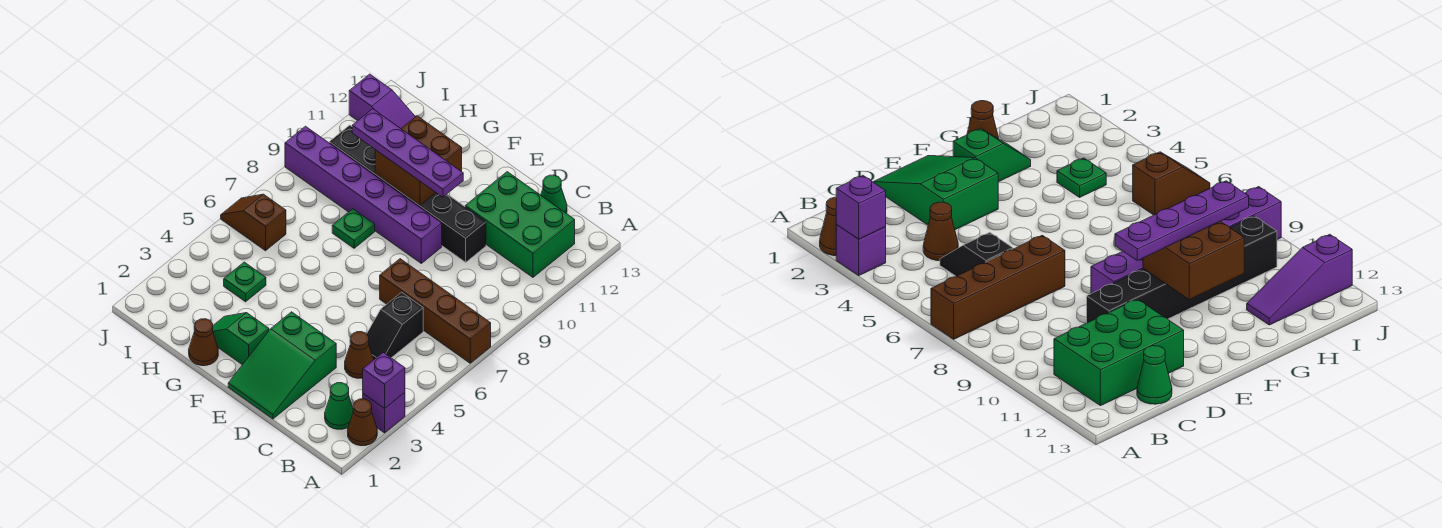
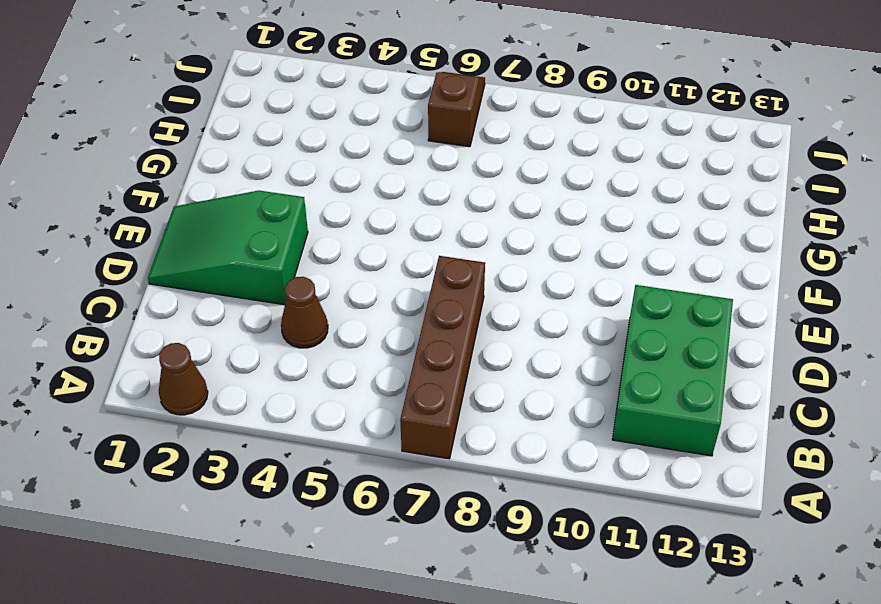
none -> purple brick A3 level 1
none -> green cone B2 level 1
none -> black slope C5:C6 level 1 top 6

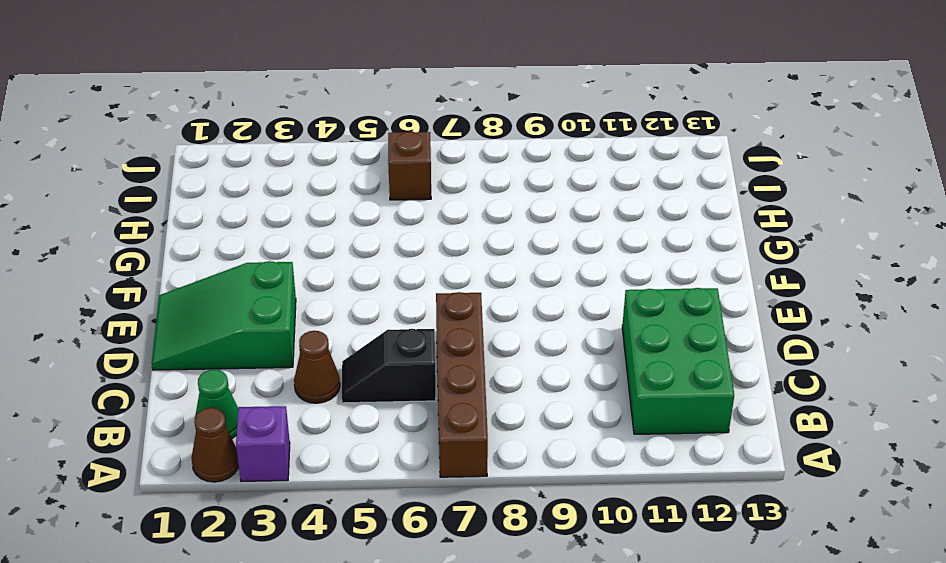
none -> green cone C13 level 1
none -> black brick D10:I10 level 1
none -> purple brick E9:J9 level 1

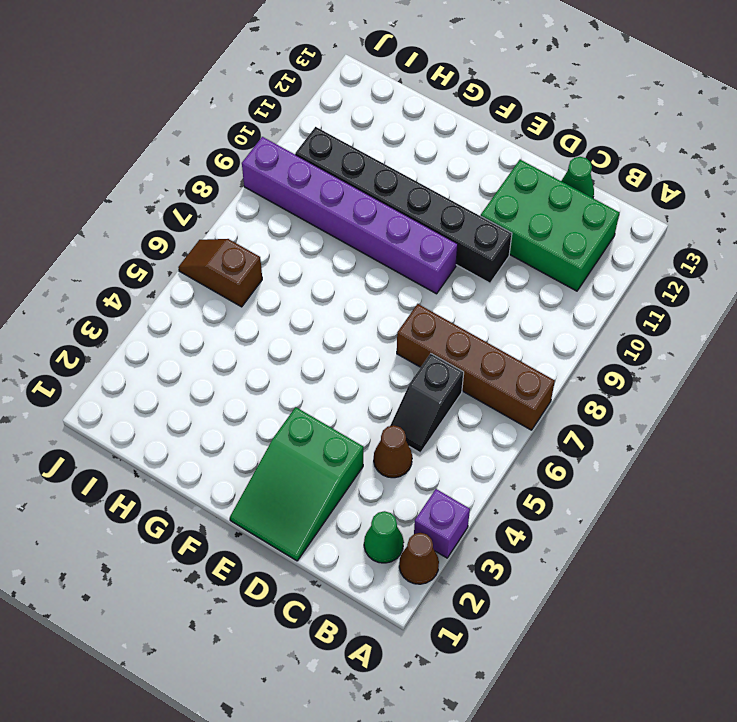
none -> green slope F2:G2 level 1 top F
none -> brown cone G1 level 1
none -> green plate G8 level 1

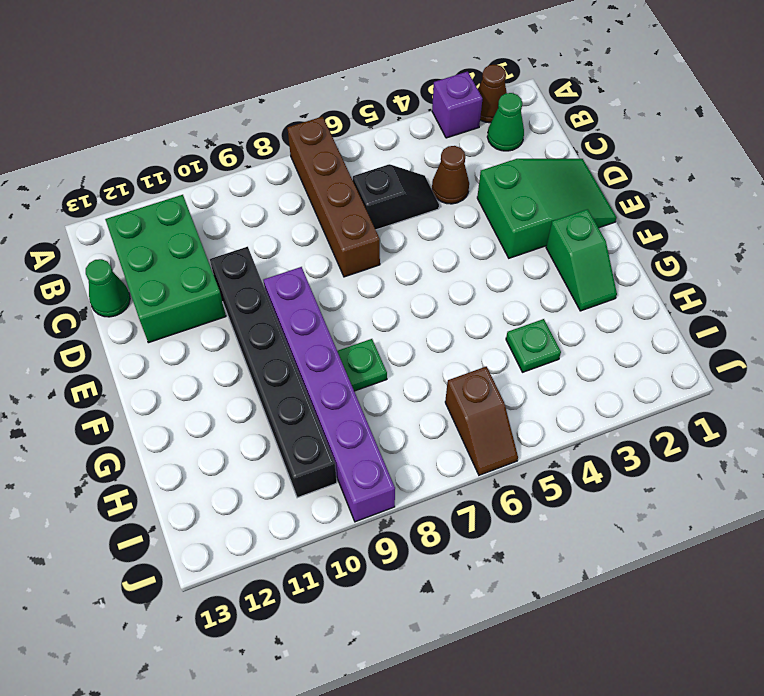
none -> brown cone G1 level 1
none -> purple slope H12:J12 level 1 top J
none -> purple brick A3 level 2

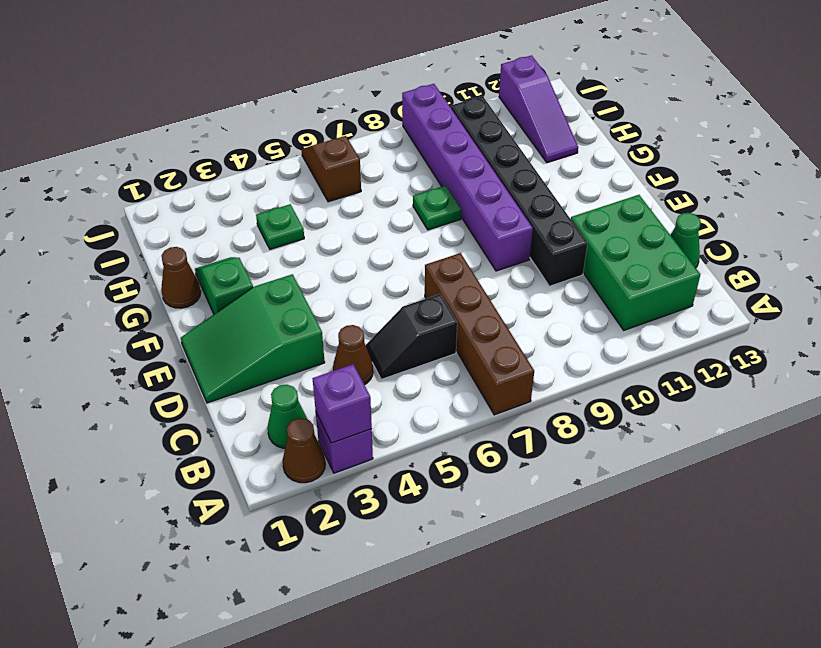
none -> brown brick F10:G11 level 2
none -> purple plate E10:H10 level 3

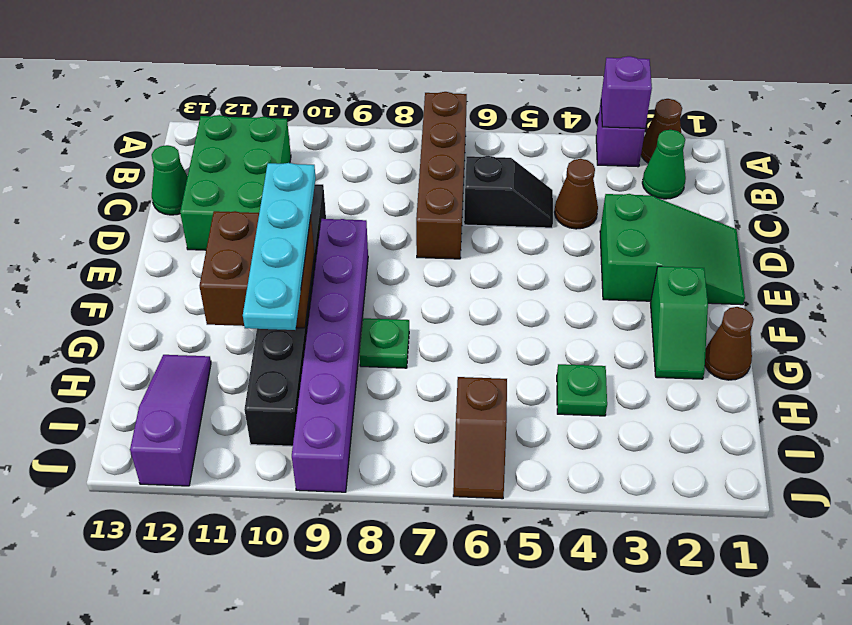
cyan plate E10:H10 level 3 -> purple plate E10:H10 level 3

